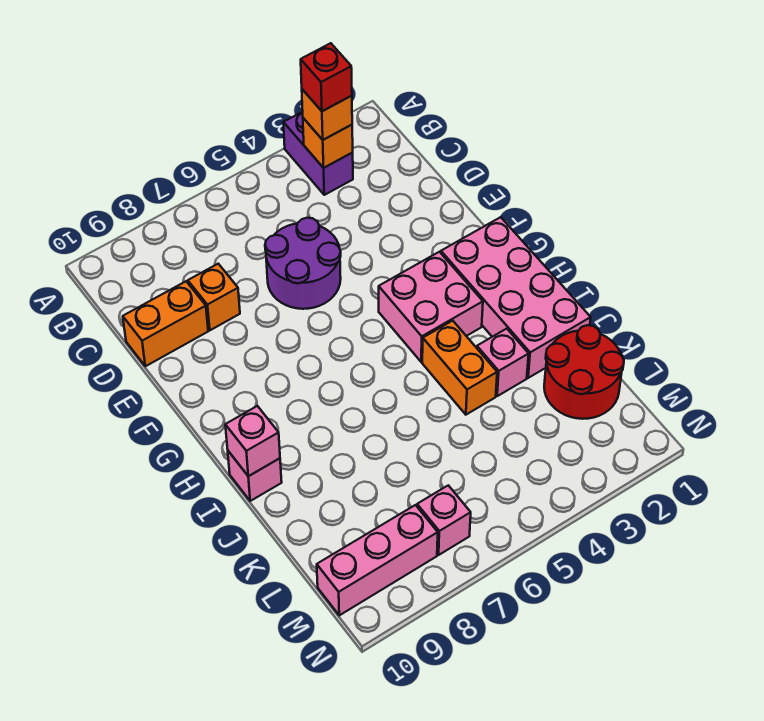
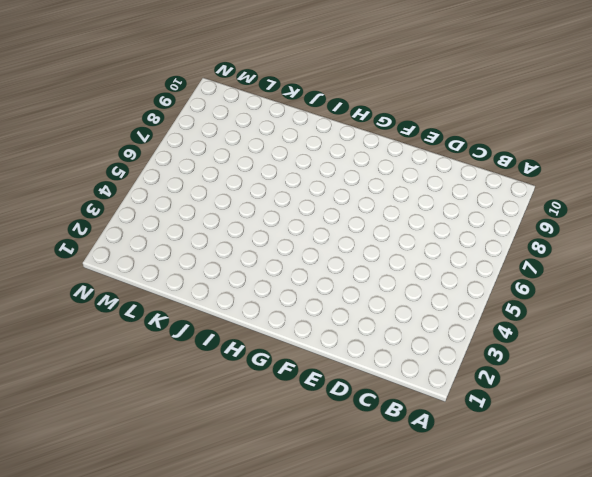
none -> purple brick A3:B3 level 1
none -> purple round brick D5:E6 level 1
none -> orange brick D8 level 1

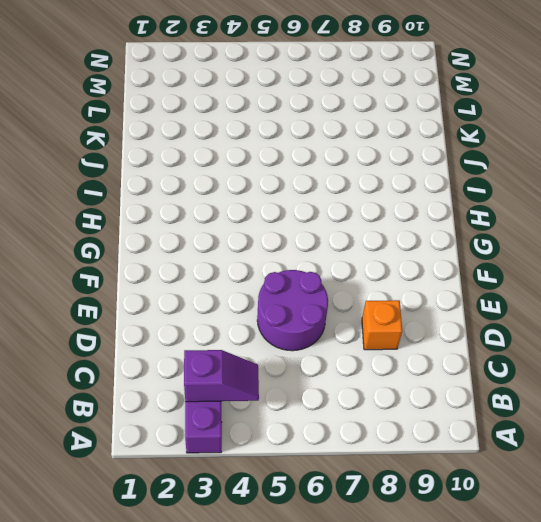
purple slope B3:B4 level 2 top 3 -> orange brick B3 level 2
none -> orange brick D9:D10 level 1
none -> pink brick G1:J2 level 1
none -> pink brick G3:H4 level 1

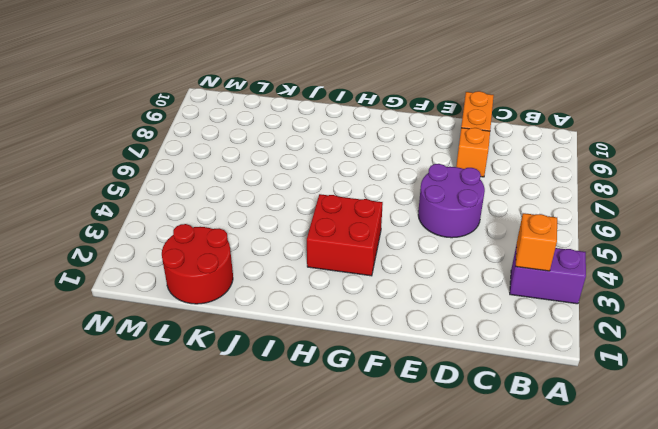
red brick G3:H4 level 1 -> pink brick G3:H4 level 1
none -> pink brick G1:J2 level 1
none -> orange brick I4:J4 level 1
none -> pink brick I10 level 1

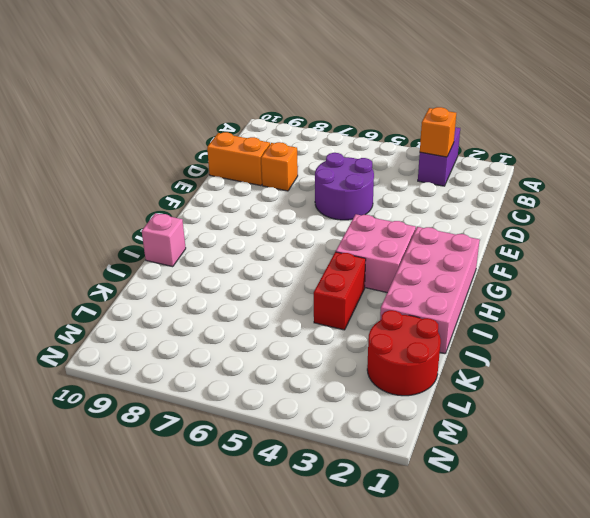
red brick I4:J4 level 1 -> orange brick I4:J4 level 1
none -> pink brick J3 level 1
none -> pink brick M7 level 1
none -> pink brick M8:M10 level 1

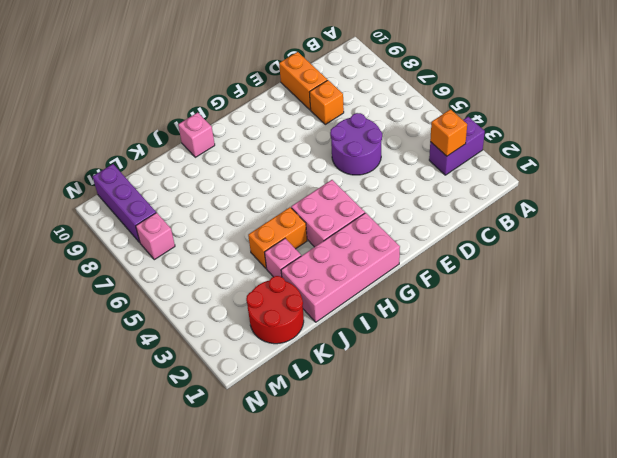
purple brick M8:M10 level 1 -> pink brick M8:M10 level 1
none -> pink brick I10 level 2
none -> orange brick B3 level 3
none -> red brick B3 level 4

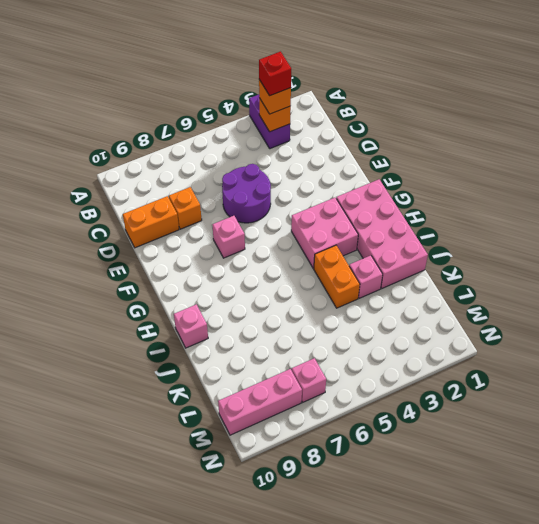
pink brick F7 level 1 -> pink brick I10 level 2
none -> red round brick K1:L2 level 1

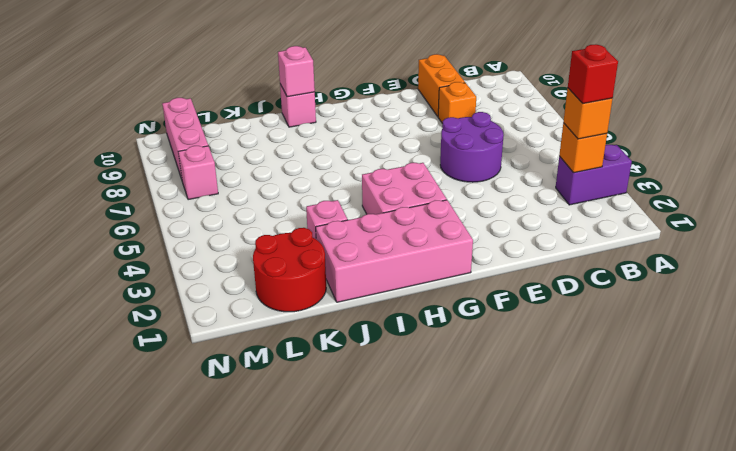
none -> orange brick I4:J4 level 1

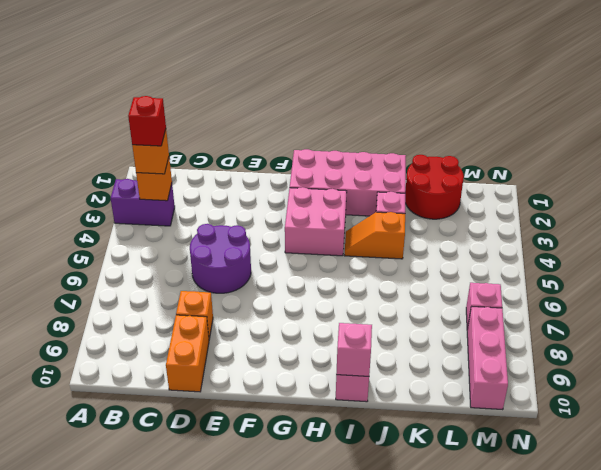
orange slope I4:J4 level 1 top J -> orange brick I4:J4 level 1

